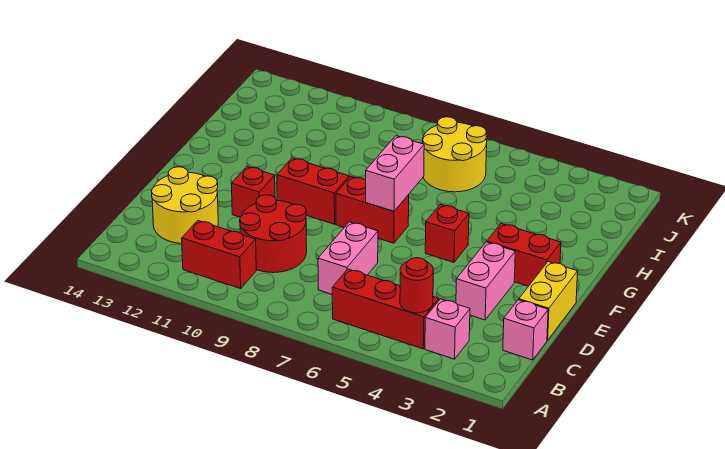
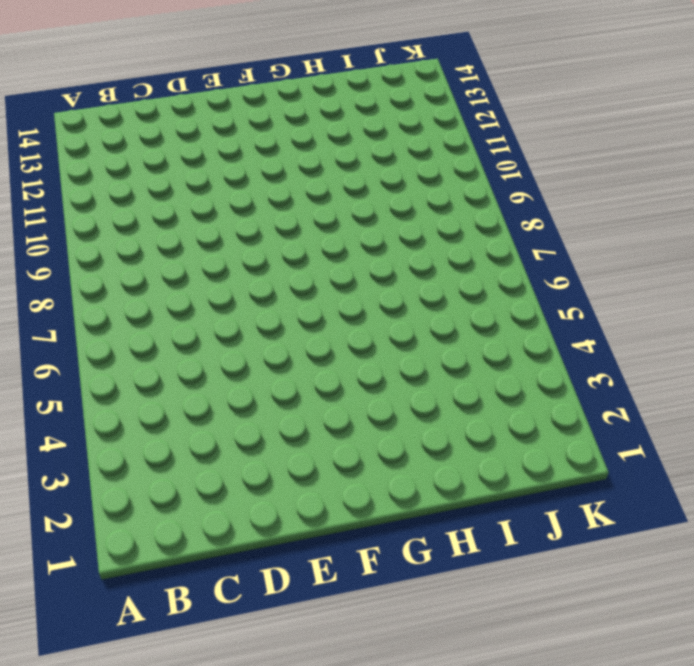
none -> pink brick B3 level 1
none -> red brick B4:B6 level 1
none -> red brick B10:B11 level 1

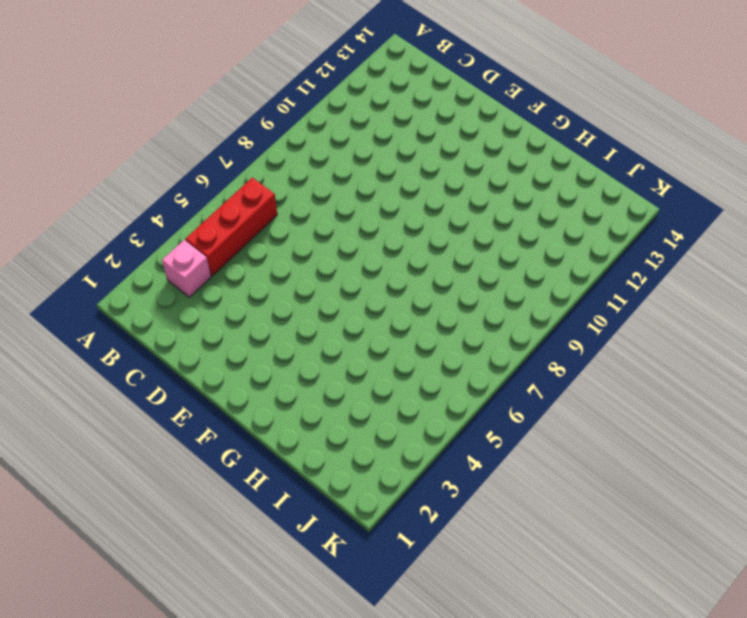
none -> red brick B10:B11 level 1
none -> pink brick C1 level 1
none -> pink brick C7:D7 level 1

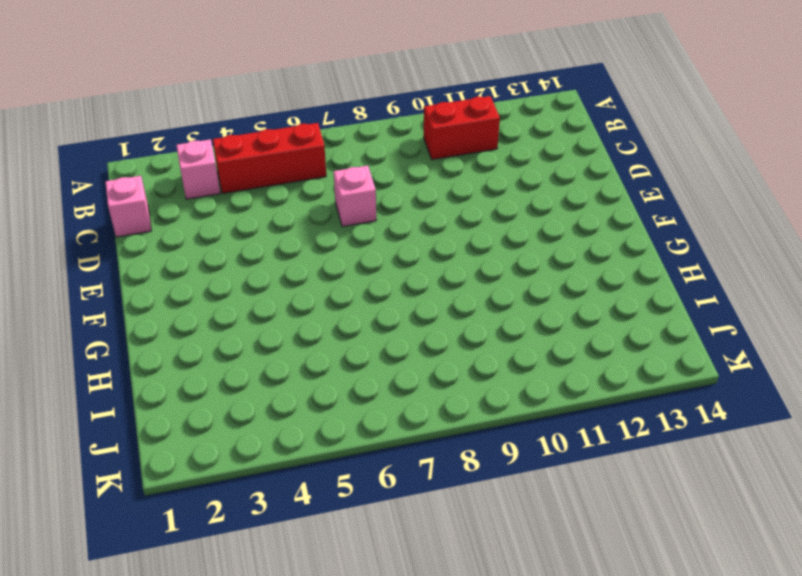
pink brick D7 level 1 -> pink brick C7:D7 level 1
none -> red round brick C9:D10 level 1
none -> yellow round brick C12:D13 level 1
none -> yellow brick D1:E1 level 1

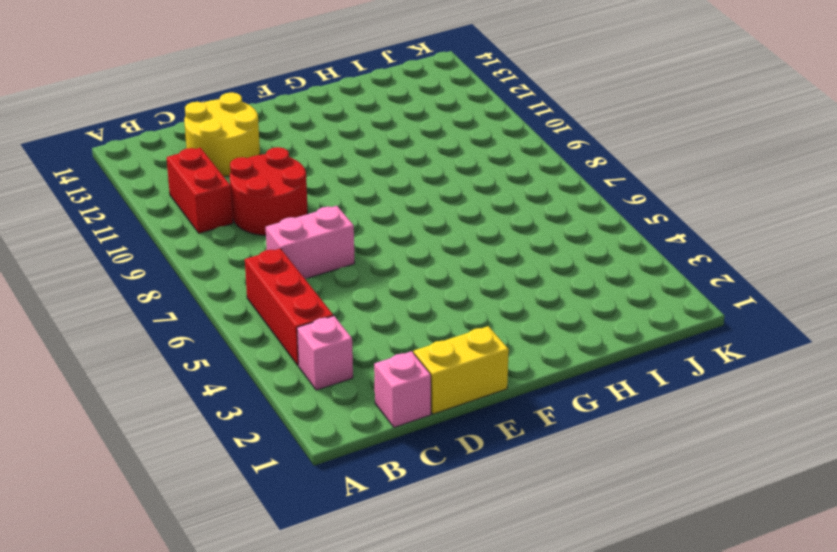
none -> pink brick D3:E3 level 1
none -> red brick E11 level 1
none -> red brick F2:F3 level 1

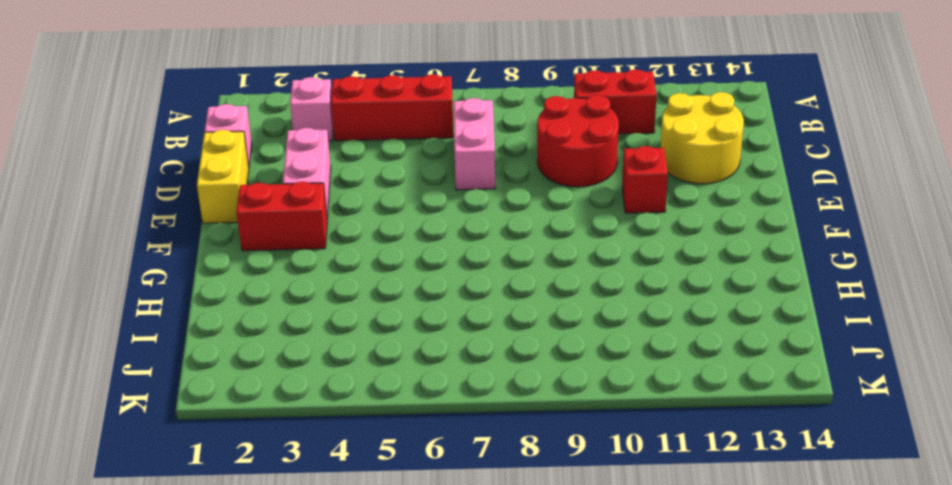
none -> red brick F5 level 1
none -> red brick F7:F8 level 1
none -> red brick F9:F10 level 1

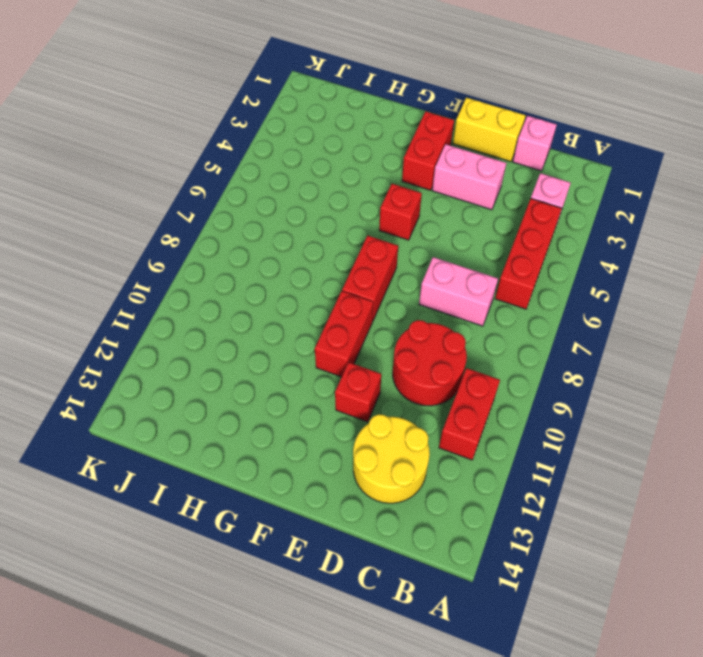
none -> yellow round brick I6:J7 level 1
none -> red round brick B4 level 2
none -> pink brick F7:G7 level 2

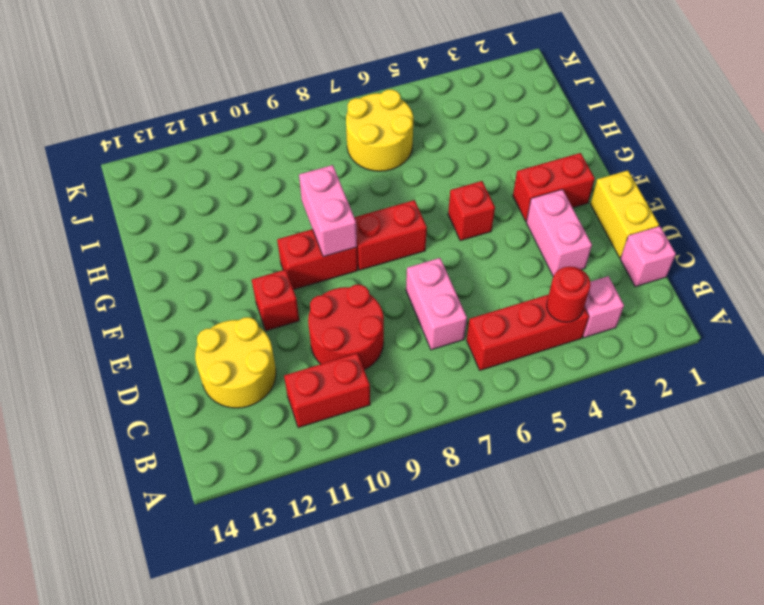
pink brick F9:G9 level 2 -> pink brick F7:G7 level 2

